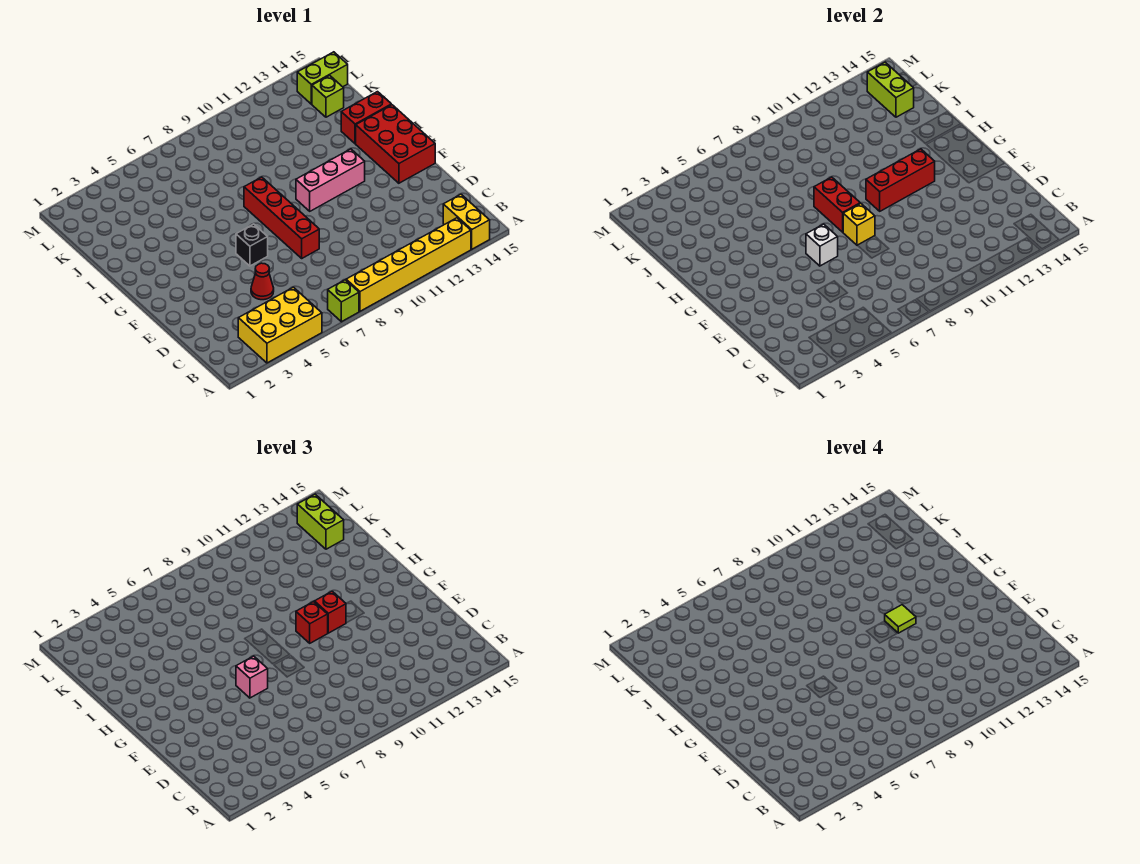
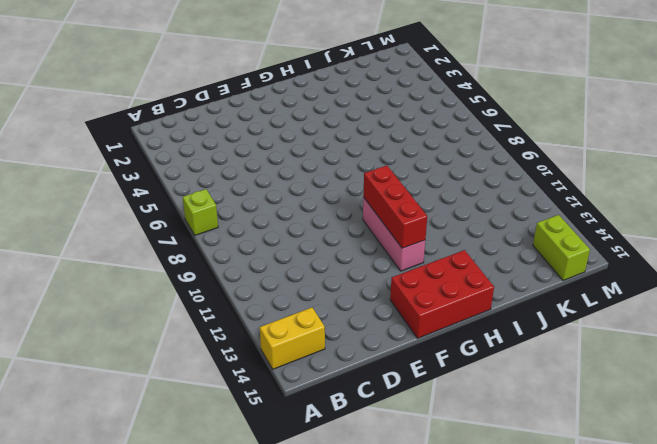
none -> yellow brick A3:B5 level 1
none -> yellow brick A8:A13 level 1
none -> red cone D5 level 1

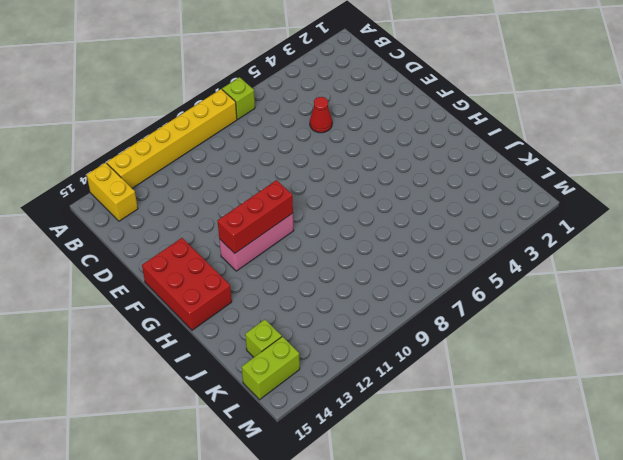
none -> yellow brick A3:B5 level 1
none -> red brick E8:H8 level 1
none -> black brick F6 level 1

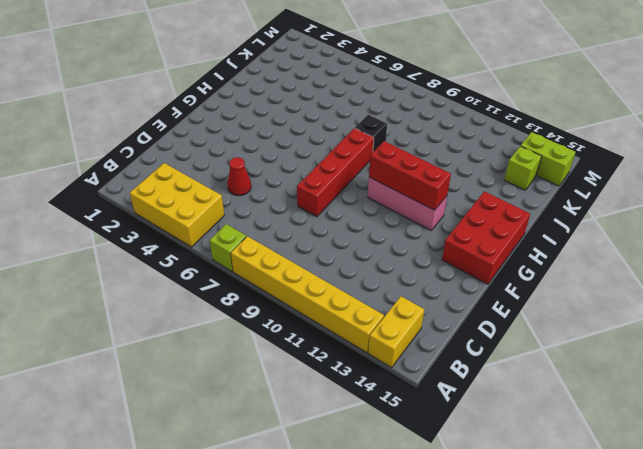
black brick I8 level 1 -> black brick F6 level 1
none -> red brick I14:I15 level 1
none -> white brick F6 level 2
none -> yellow brick F8 level 2

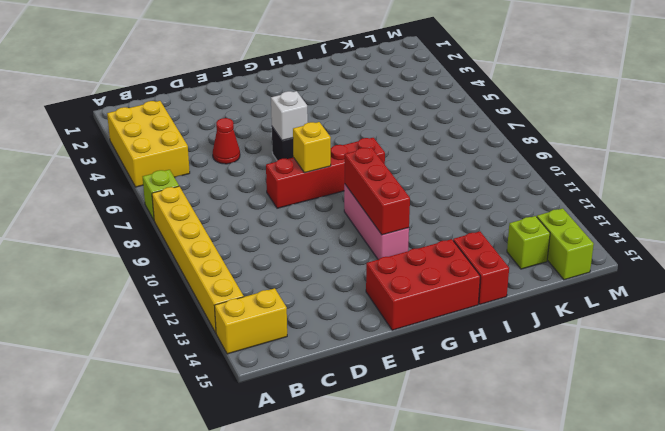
none -> red brick G8:H8 level 2
none -> lime brick K14:L14 level 2
none -> pink brick F6 level 3

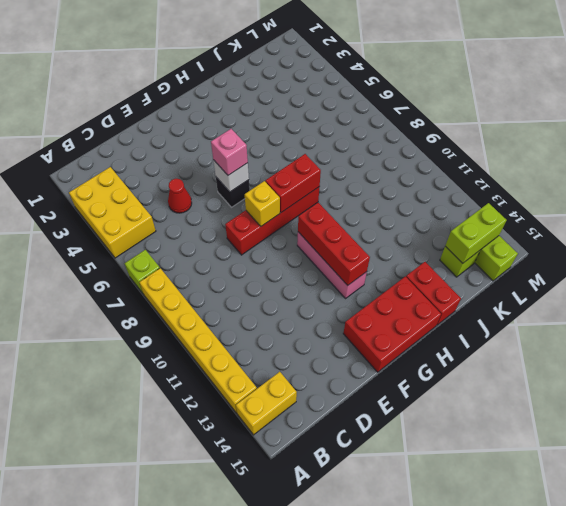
none -> red brick G10 level 3
none -> red brick G11 level 3
none -> lime brick K14:L14 level 3

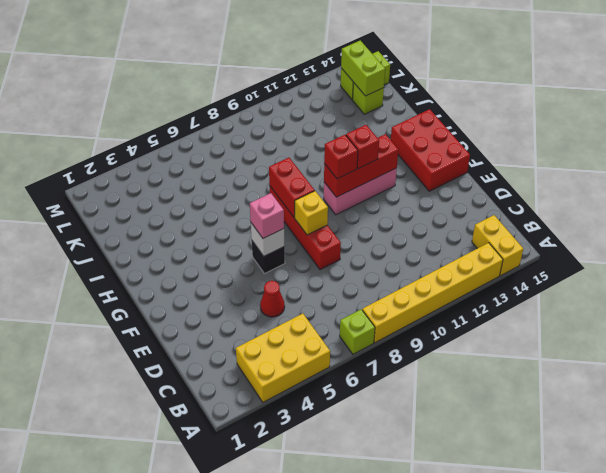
none -> red brick I14:I15 level 1
none -> lime brick K14:L14 level 3
none -> lime tile G11 level 4

